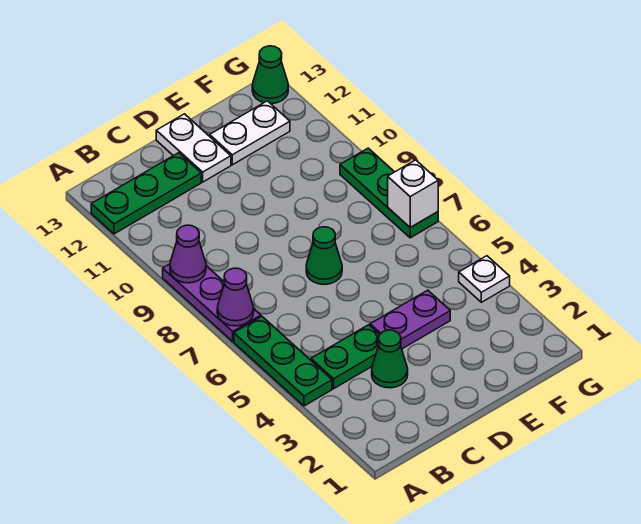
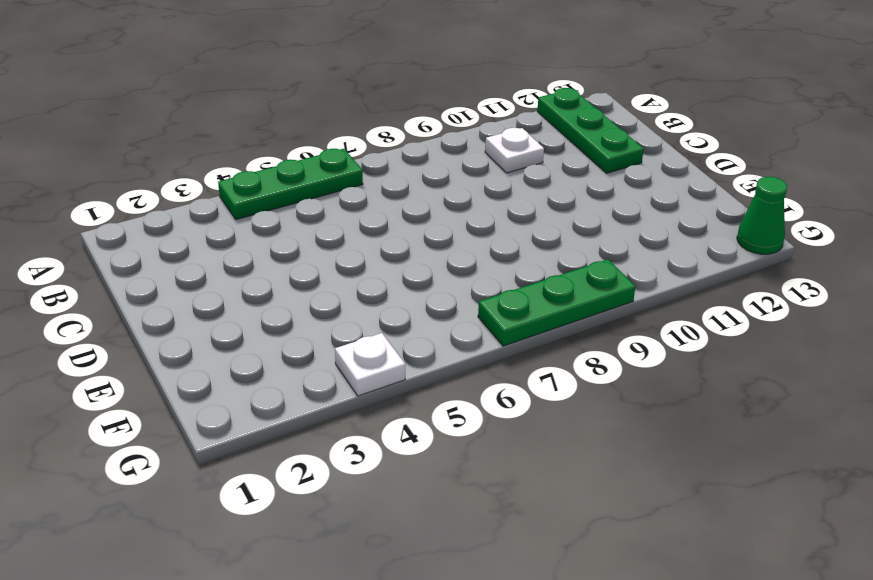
white plate B10 level 1 -> none
none -> purple plate A7:A9 level 1
none -> green plate B4:C4 level 1
none -> green cone C3 level 1

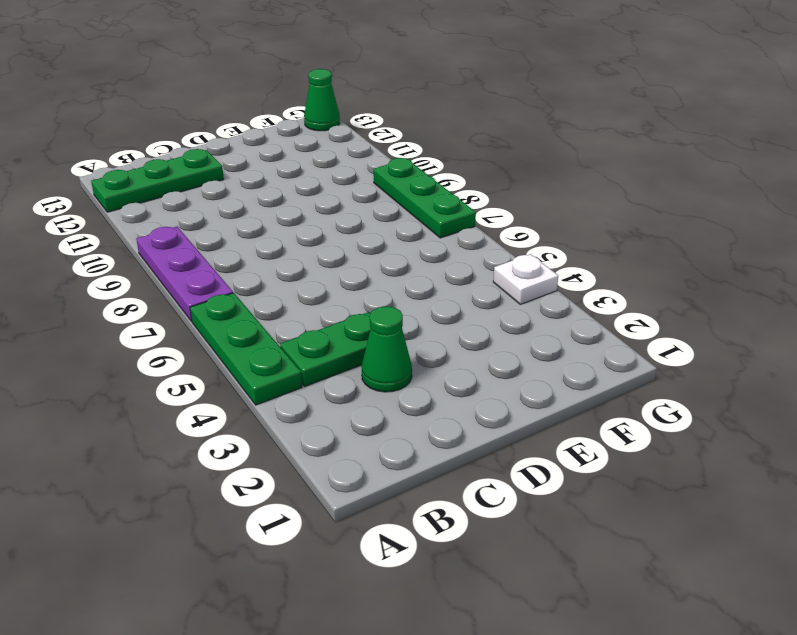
none -> purple plate D4:E4 level 1
none -> green cone D7 level 1
none -> white plate D12:D13 level 1

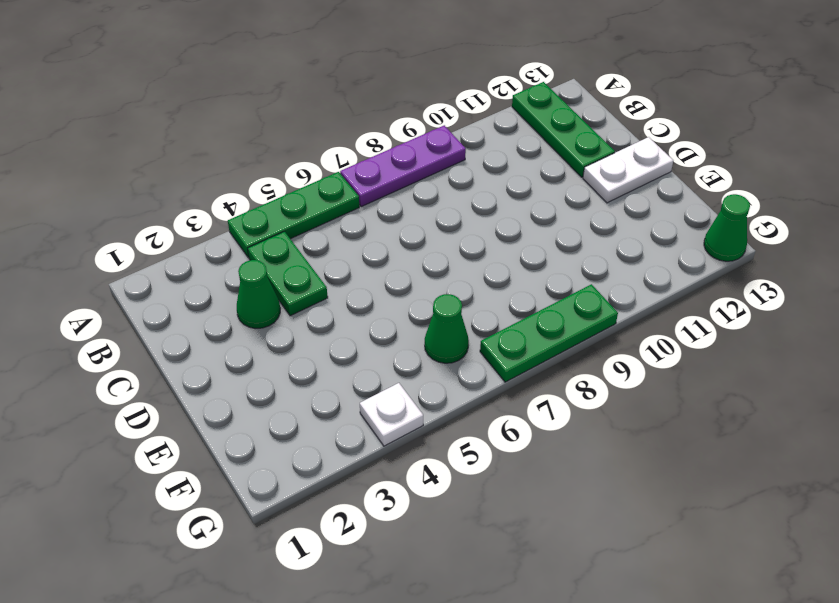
green cone F6 level 1 -> green cone D7 level 1
none -> purple plate D4:E4 level 1
none -> white plate E12:F12 level 1
none -> purple cone A7 level 2

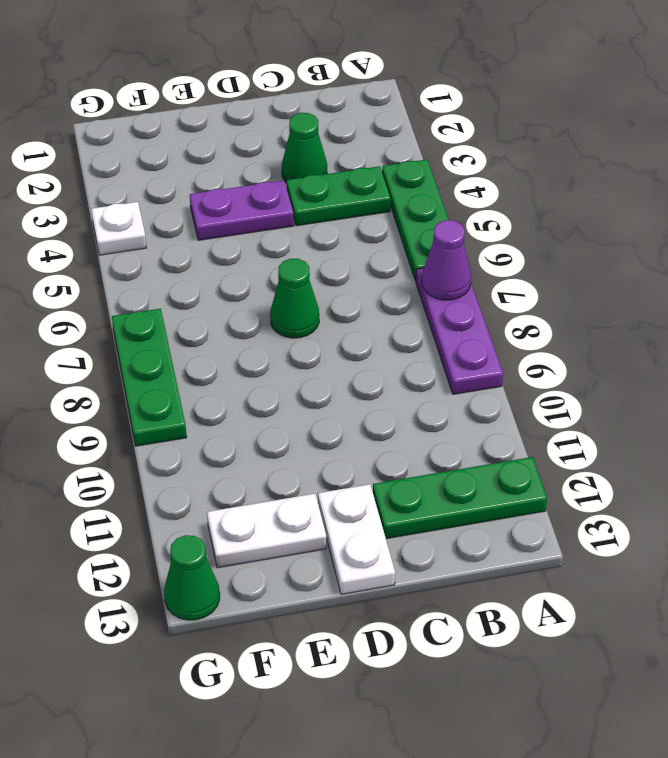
none -> purple cone A9 level 2
none -> white brick G7 level 2

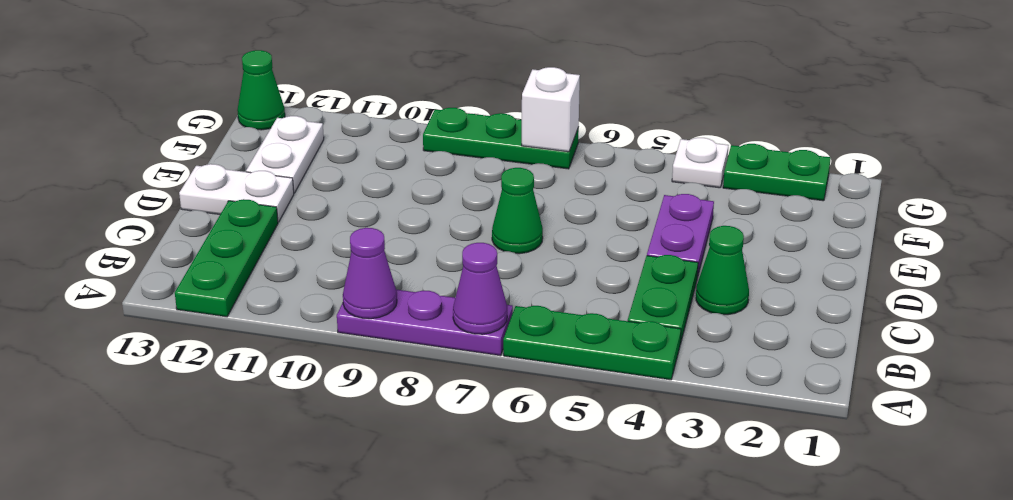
green plate G2:G3 level 1 -> none

